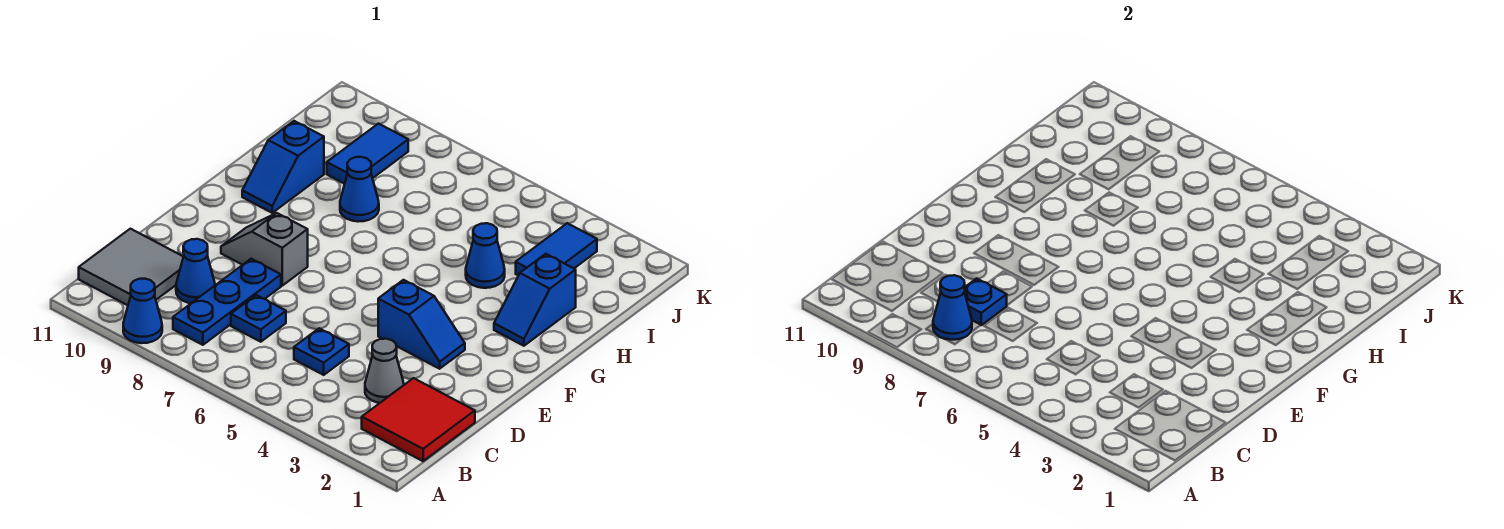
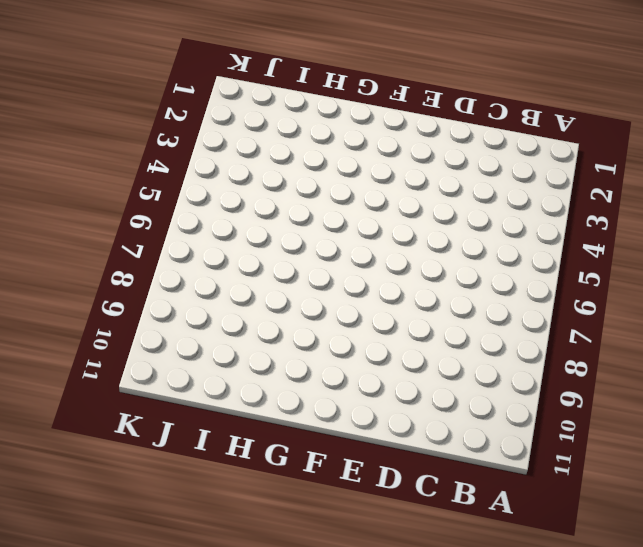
none -> blue cone A9 level 1
none -> red tile B1:C2 level 1
none -> blue plate B8:D8 level 1

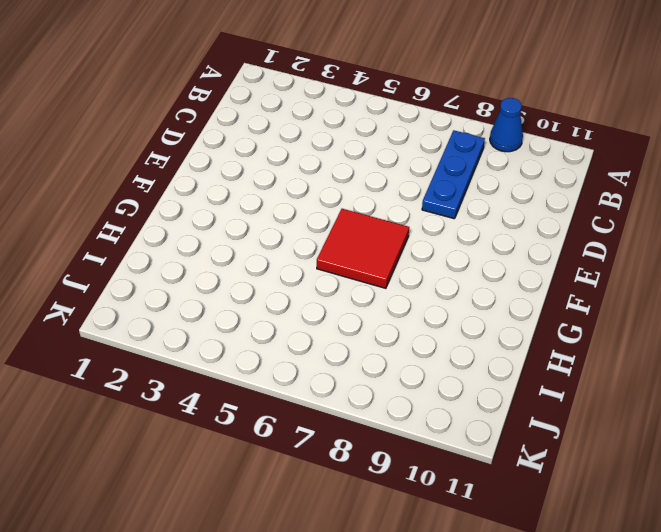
red tile F6:G7 level 1 -> red tile B1:C2 level 1
none -> grey tile B10:C11 level 1
none -> grey cone C3 level 1
none -> blue plate C5 level 1

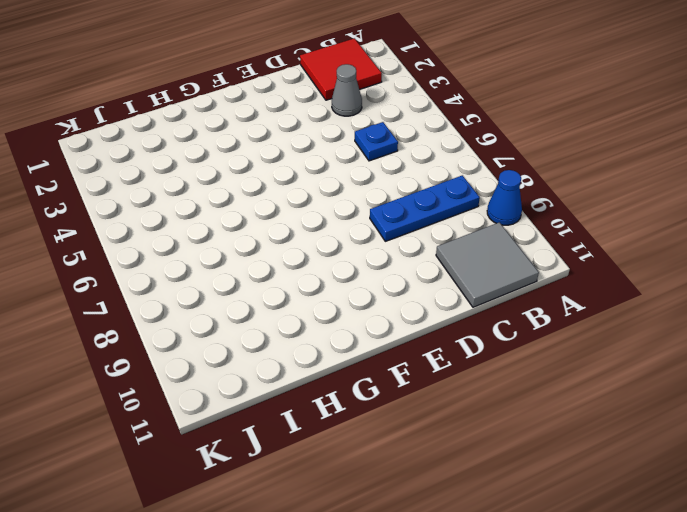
none -> blue plate C7 level 1
none -> blue cone C9 level 1
none -> blue slope E3:E4 level 1 top 4

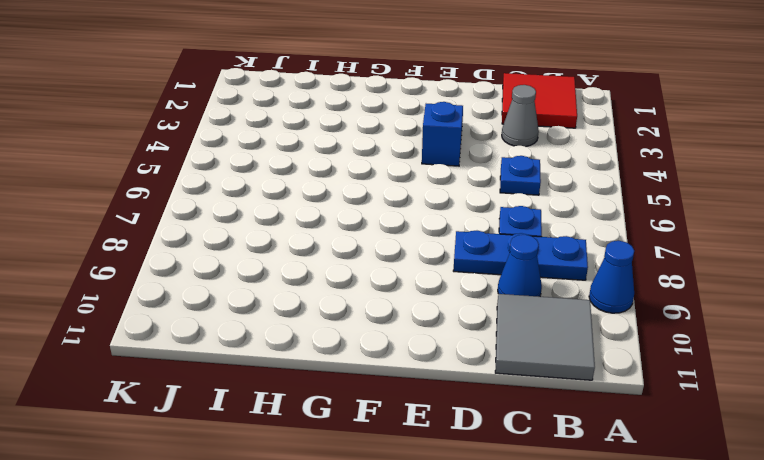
none -> grey slope E8:E9 level 1 top 8
none -> blue slope G2:H2 level 1 top H
none -> blue slope G10:H10 level 1 top H

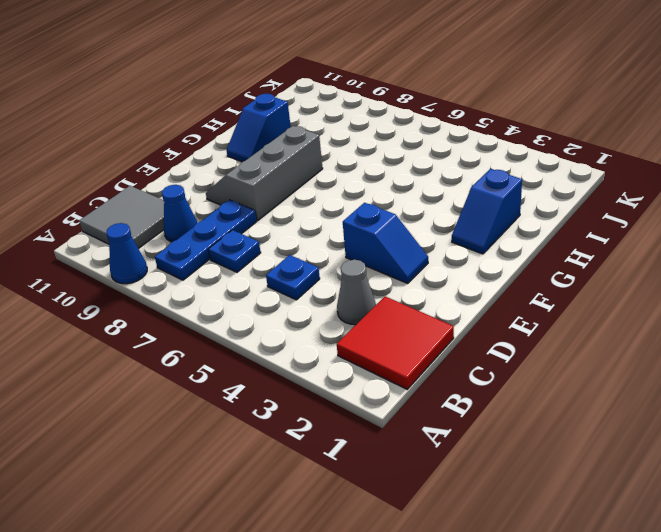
grey slope E8:G9 level 1 top 8 -> grey slope E8:E9 level 1 top 8
none -> blue cone H4 level 1
none -> blue cone H8 level 1
none -> blue tile I3:J3 level 1

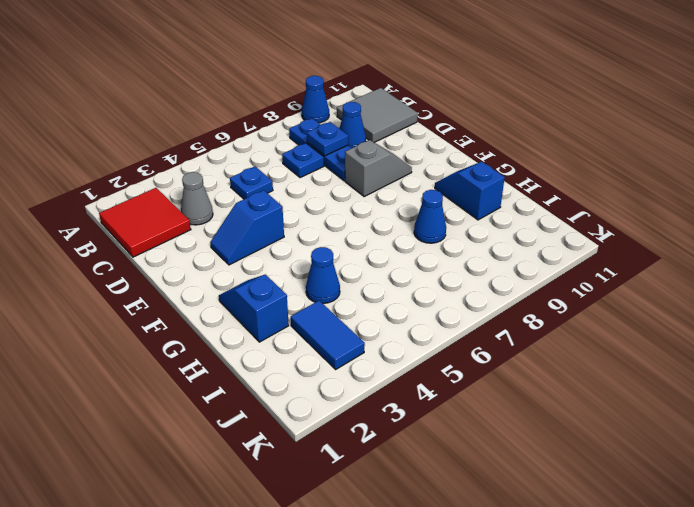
none -> blue tile I9:J9 level 1
none -> blue cone B8 level 2

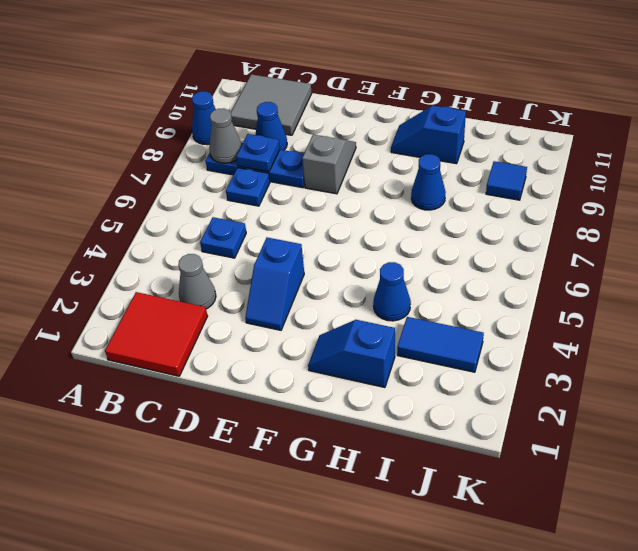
grey cone B8 level 2 -> blue cone B8 level 2
blue tile J9 level 1 -> blue tile I9:J9 level 1

